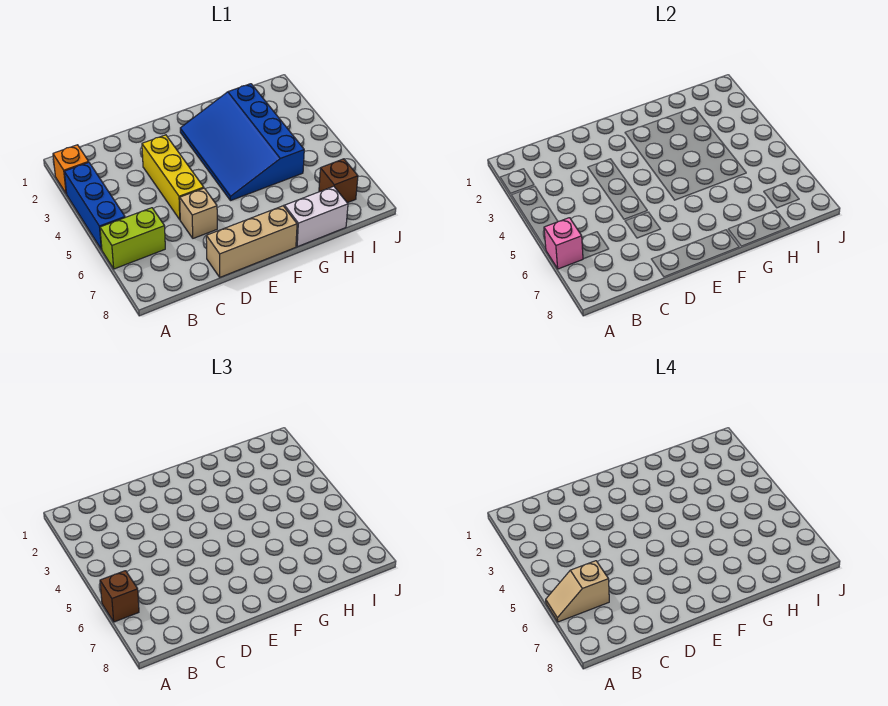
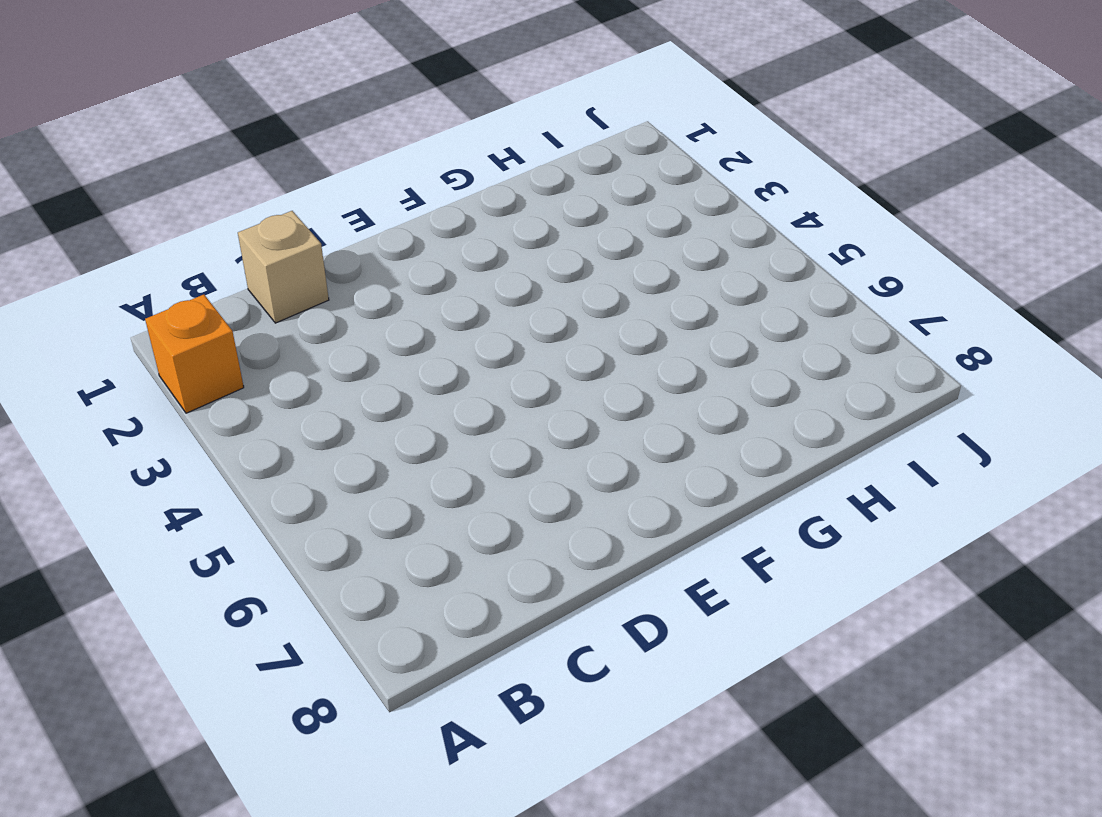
tan brick C1 level 1 -> tan brick D6 level 1
none -> blue brick A3:A5 level 1
none -> lime brick A6:B6 level 1
none -> yellow brick D3:D5 level 1

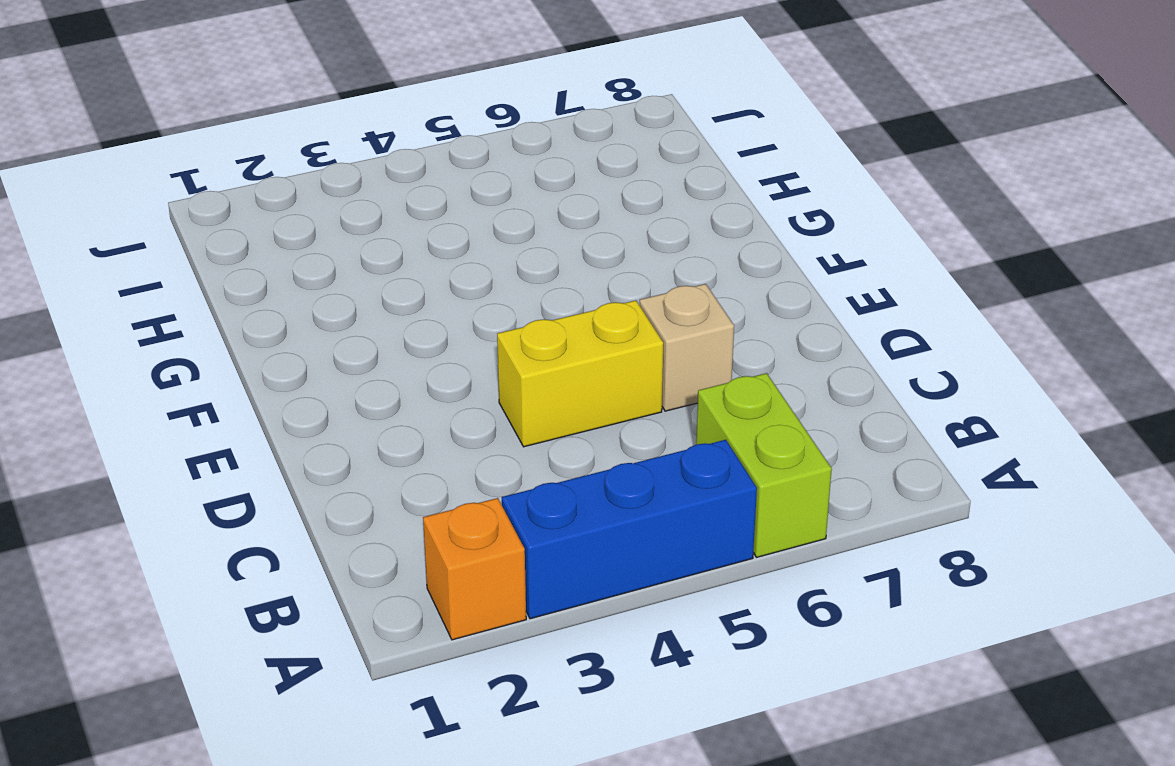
yellow brick D4:D5 level 1 -> yellow brick D3:D5 level 1
none -> tan brick D8:F8 level 1
none -> blue slope F2:H5 level 1 top H
none -> white brick G8:H8 level 1

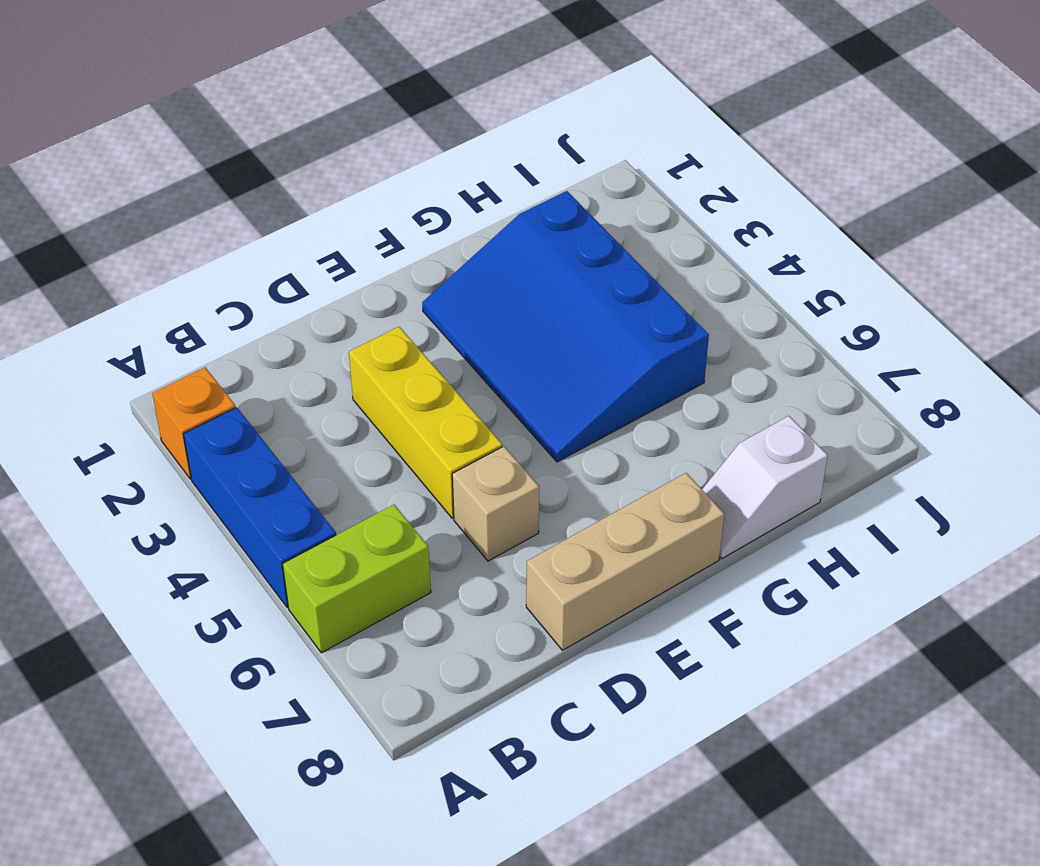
white slope G8:H8 level 1 top H -> white brick G8:H8 level 1
none -> brown brick I7 level 1
none -> pink brick A6 level 2
none -> brown brick A6 level 3

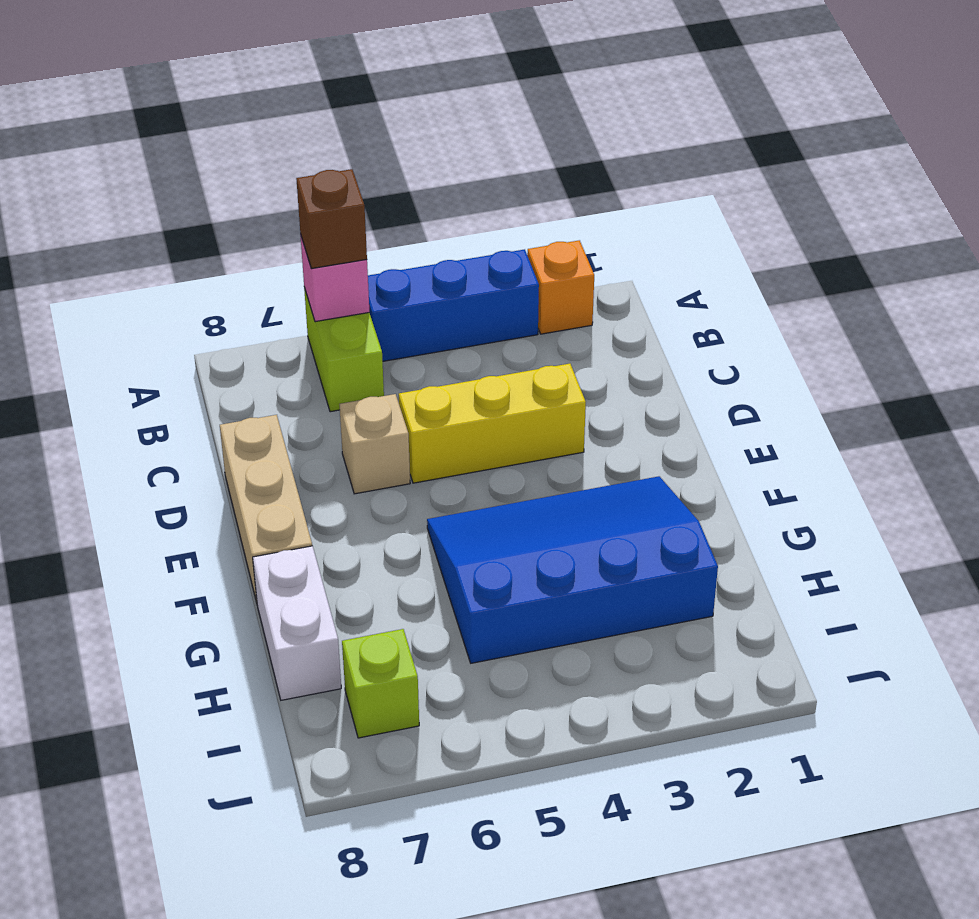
lime brick I7 level 1 -> brown brick I7 level 1
none -> tan slope A6:B6 level 4 top B

